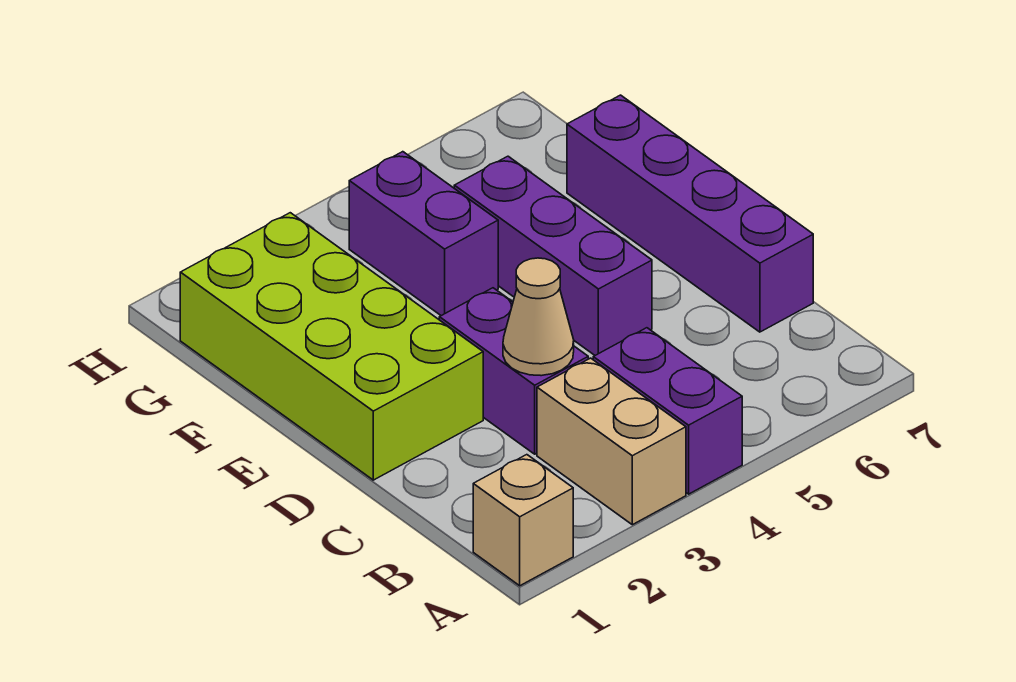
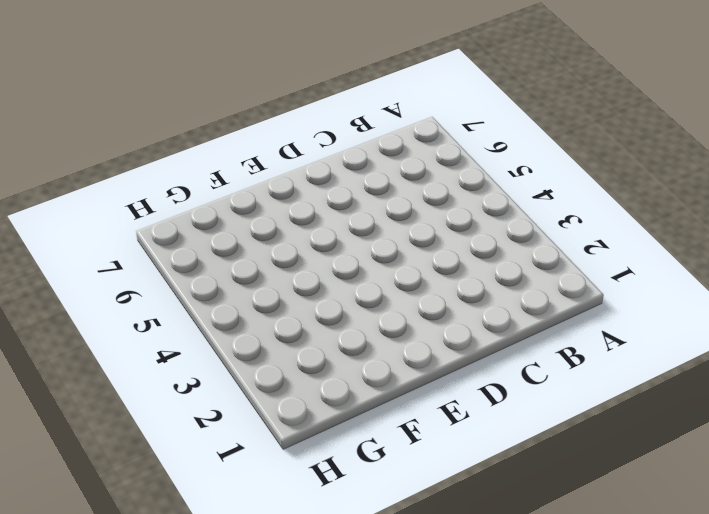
none -> tan brick A1 level 1
none -> tan brick A3:B3 level 1

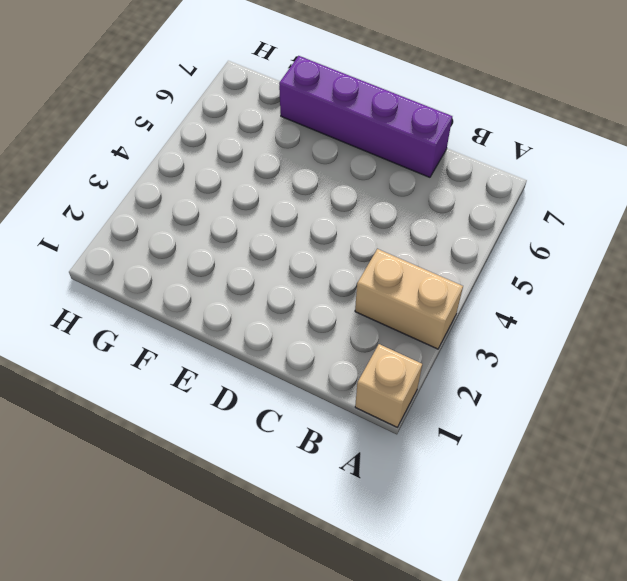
none -> purple brick A4:B4 level 1
none -> purple brick C3:D3 level 1

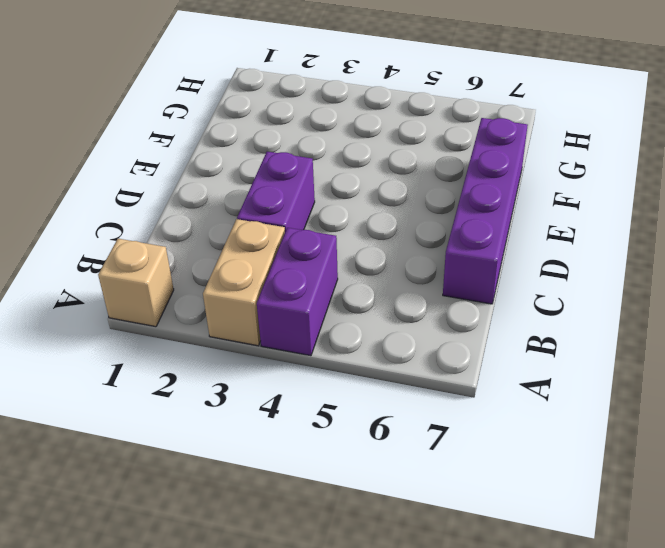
none -> lime brick D1:G2 level 1
none -> purple brick D5:F5 level 1

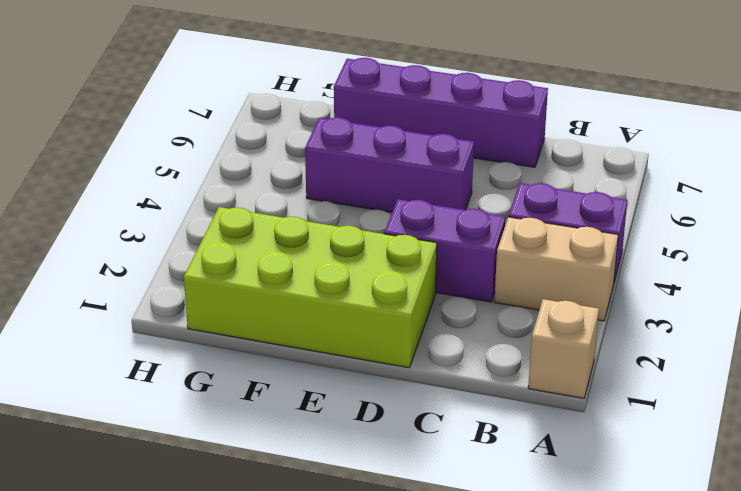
none -> purple brick F4:G4 level 1
none -> tan cone C3 level 2

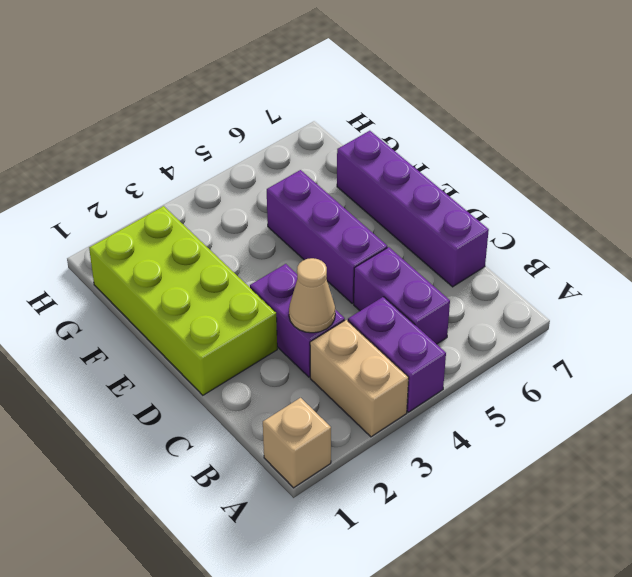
purple brick B5:C5 level 1 -> purple brick F4:G4 level 1

